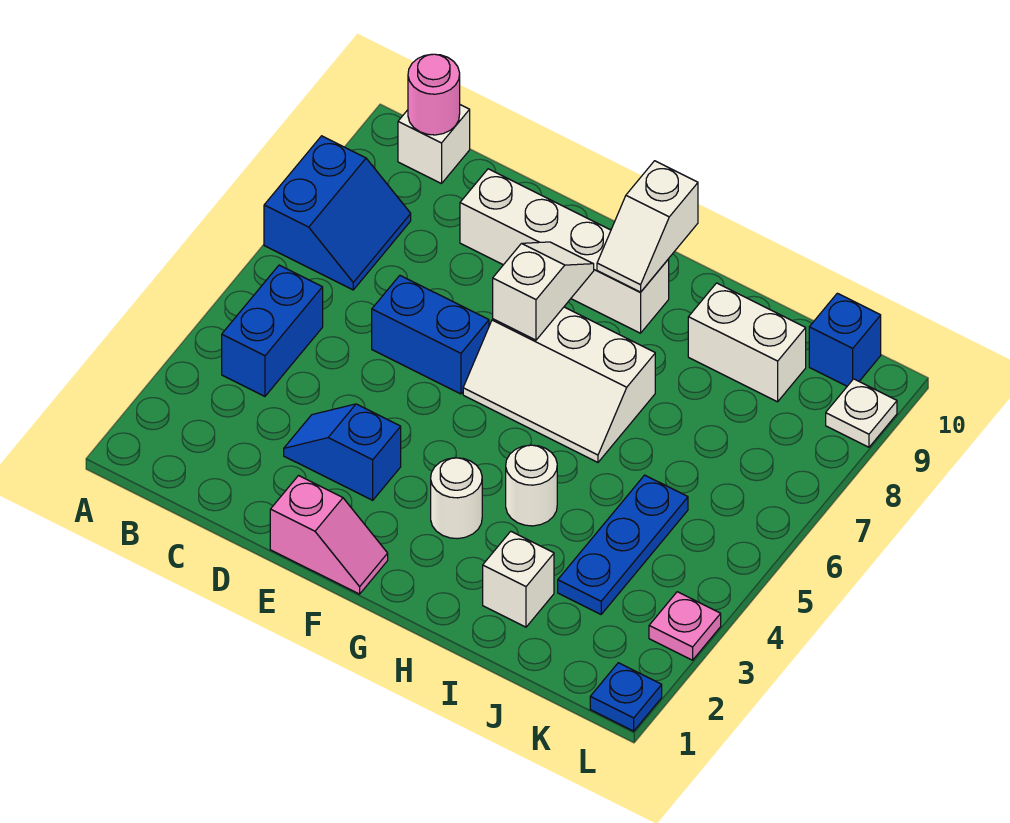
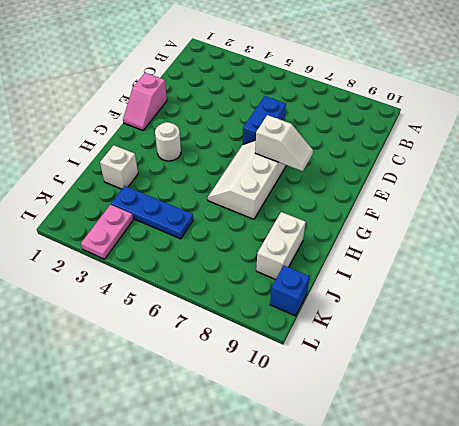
pink plate K3:L3 level 1 -> pink plate L3 level 1
none -> blue slope A7:B8 level 1 top A
none -> blue brick B4:B5 level 1
none -> white brick B10 level 1

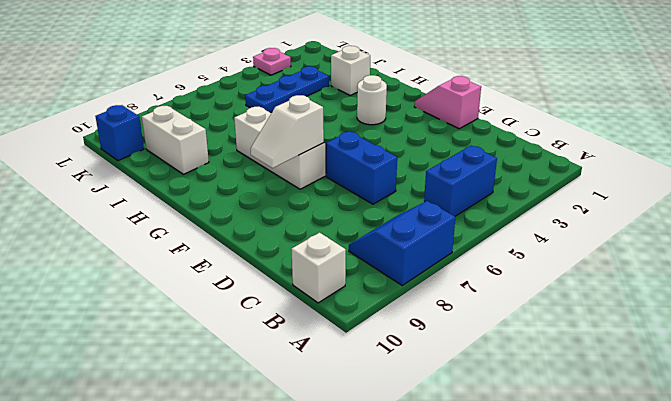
none -> blue slope D3:E3 level 1 top E
none -> white brick D9:G9 level 1
none -> white round brick H4 level 1

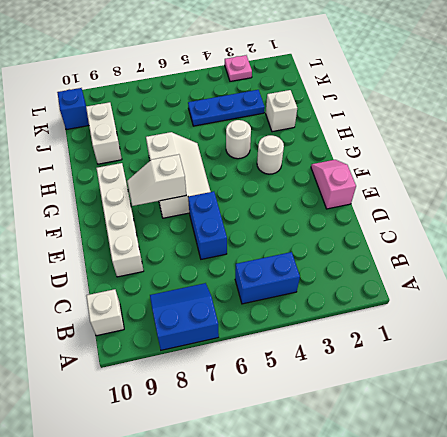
none -> blue slope D3:E3 level 1 top E
none -> blue plate L1 level 1
none -> white plate L9 level 1

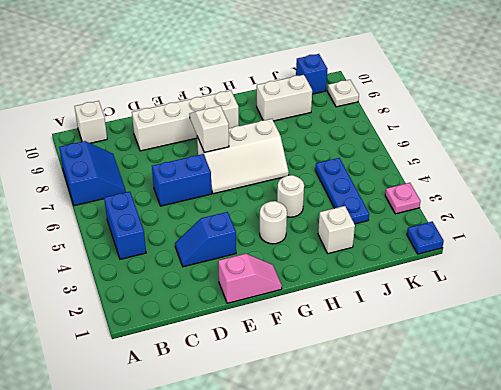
none -> pink round brick B10 level 2
none -> white slope G9:G10 level 2 top 10

